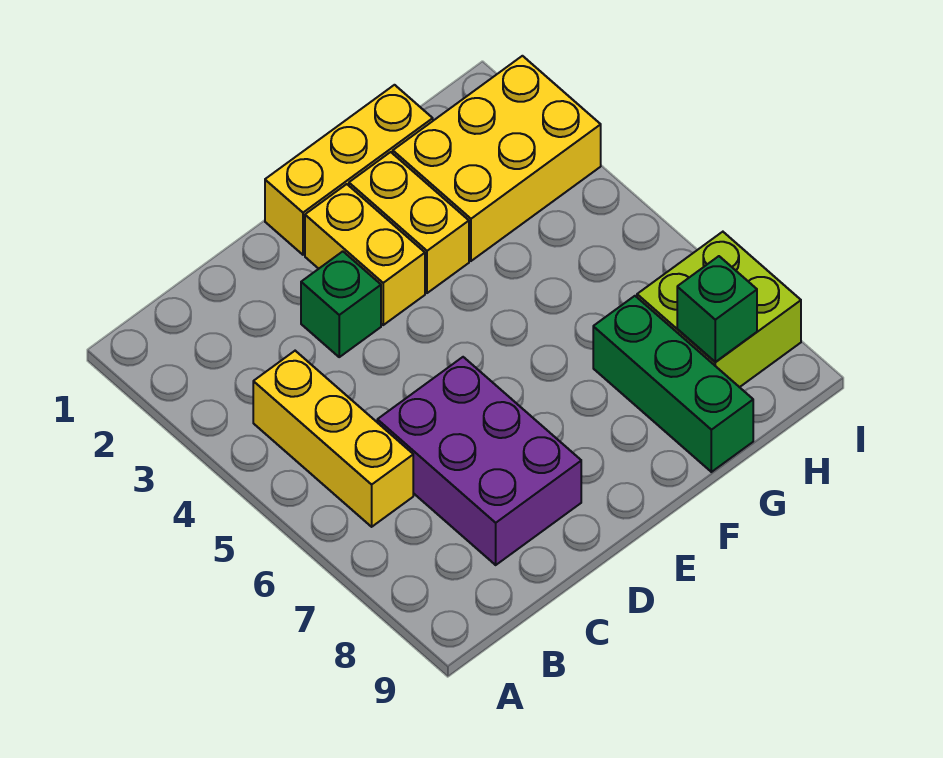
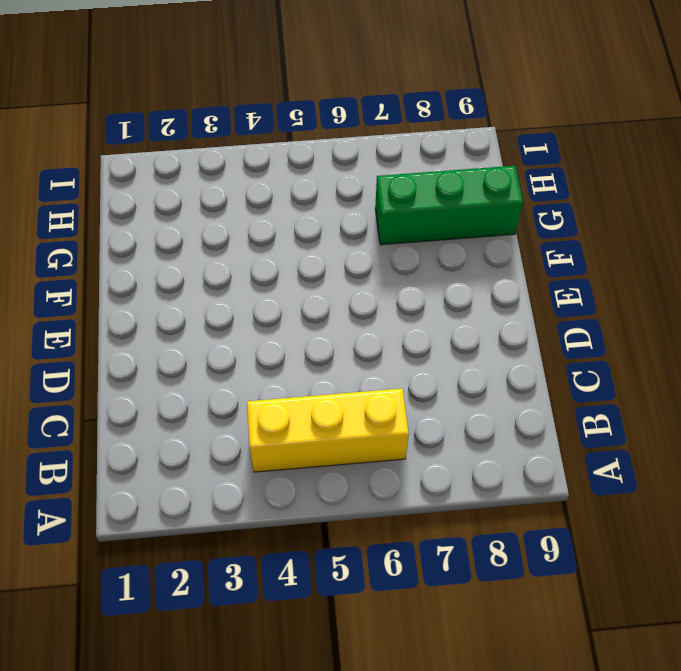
none -> purple brick C6:D8 level 1
none -> green brick D3 level 1

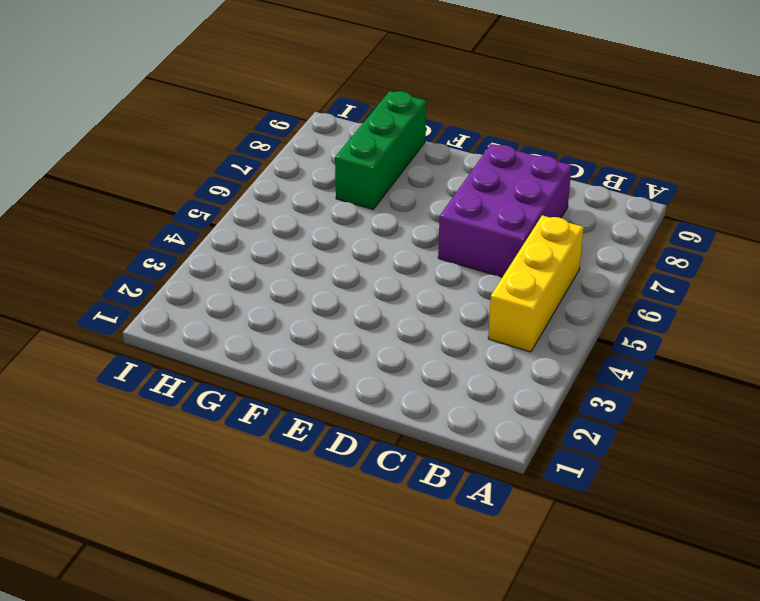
none -> green brick D3 level 1
none -> yellow brick E1:G1 level 1

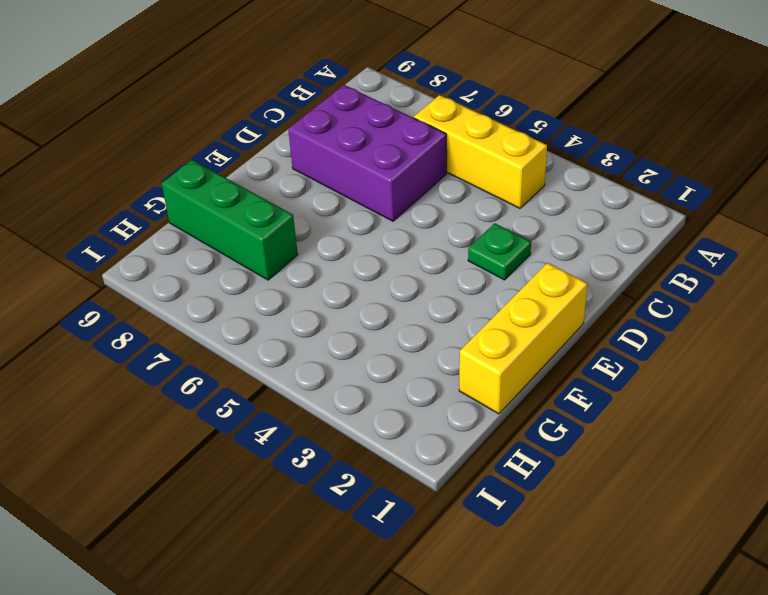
green plate D3 level 1 -> green brick D3 level 1
none -> yellow brick E2:E3 level 1
none -> yellow brick F2:F3 level 1

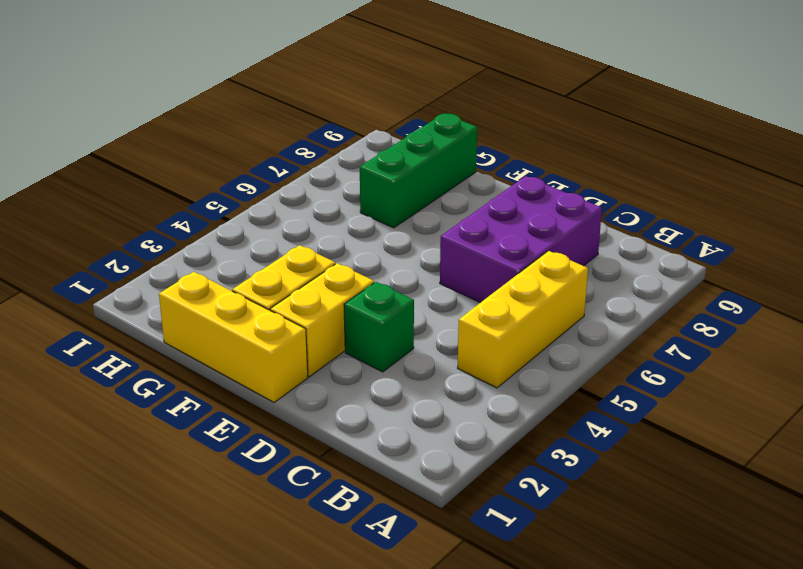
none -> yellow brick G2:I3 level 1
none -> lime brick H7:I8 level 1

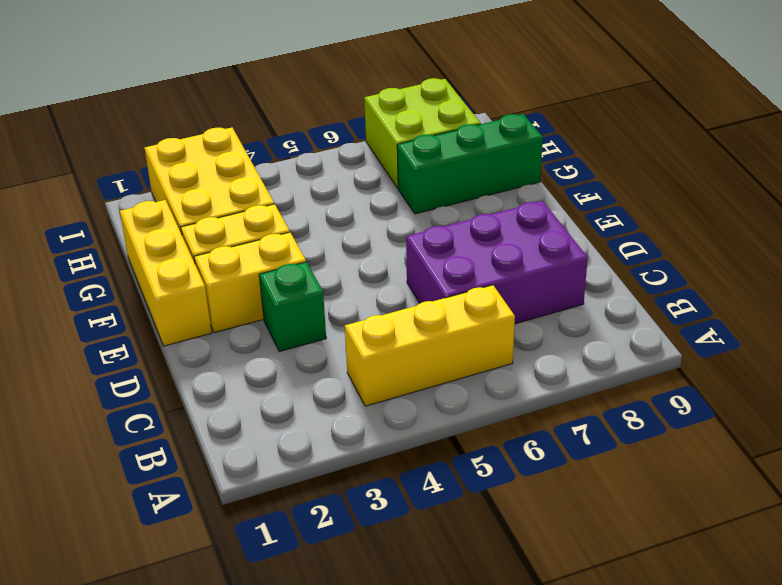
none -> green brick H8 level 2

